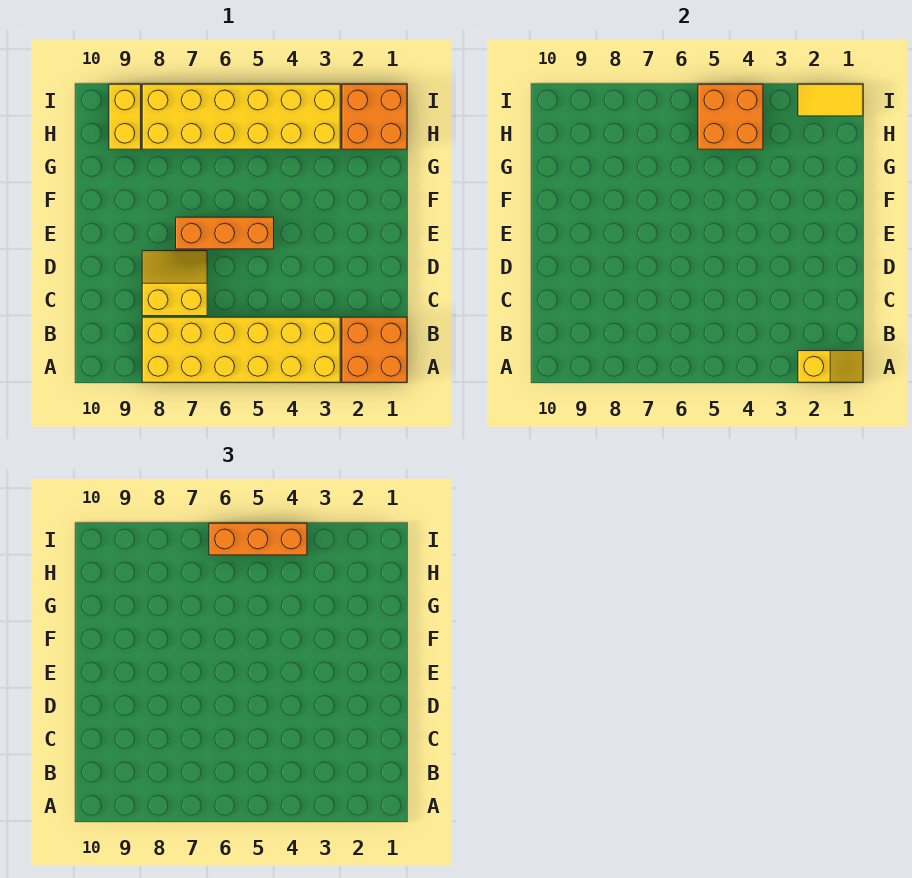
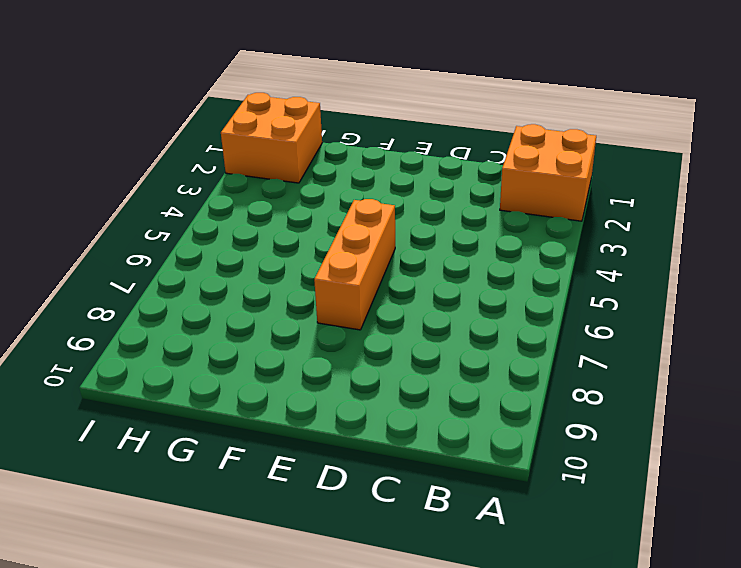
none -> yellow brick A3:B8 level 1
none -> yellow slope C7:D8 level 1 top C

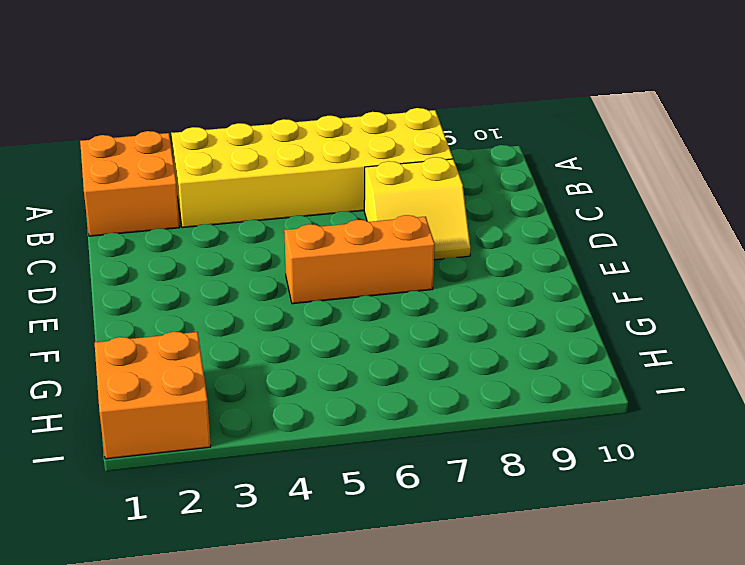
none -> yellow brick H3:I8 level 1
none -> yellow brick H9:I9 level 1

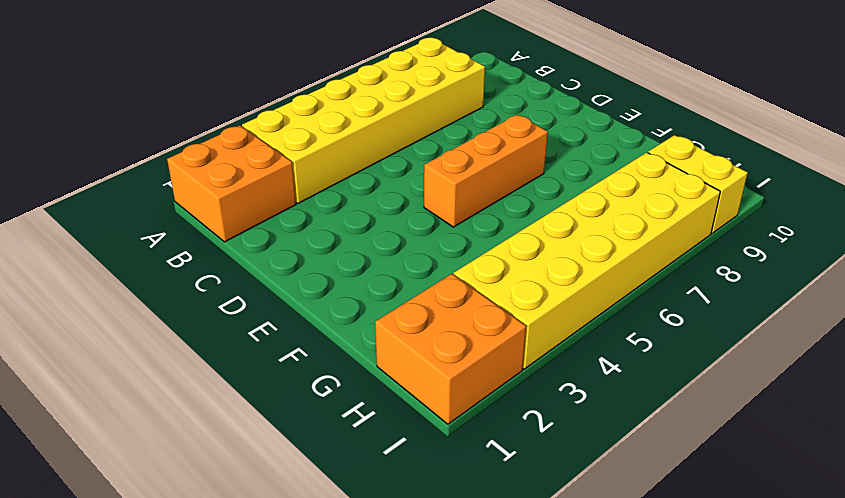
none -> yellow slope C7:D8 level 1 top C
none -> yellow slope A1:A2 level 2 top 2

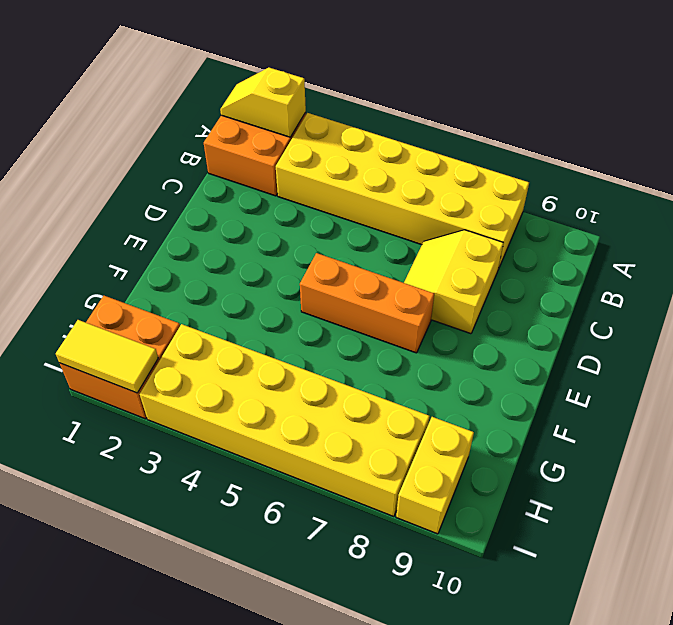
yellow slope C7:D8 level 1 top 8 -> yellow slope C7:D8 level 1 top C
none -> orange brick H4:I5 level 2
none -> orange brick I4:I6 level 3

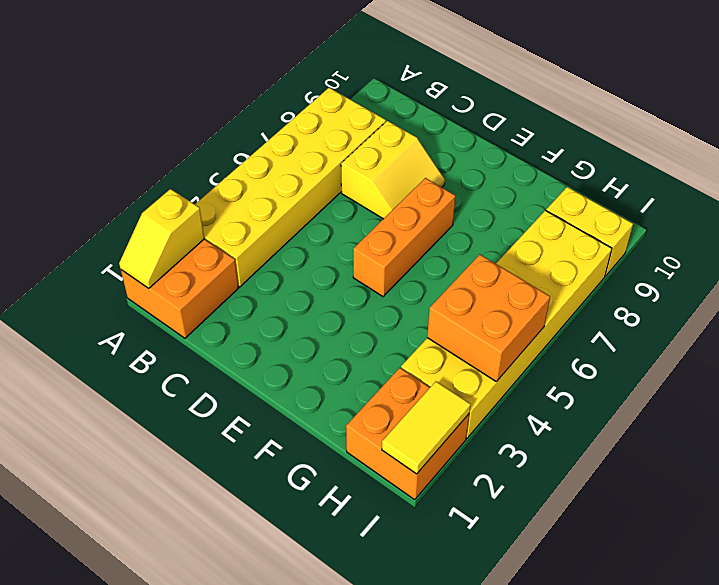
none -> orange brick I4:I6 level 3

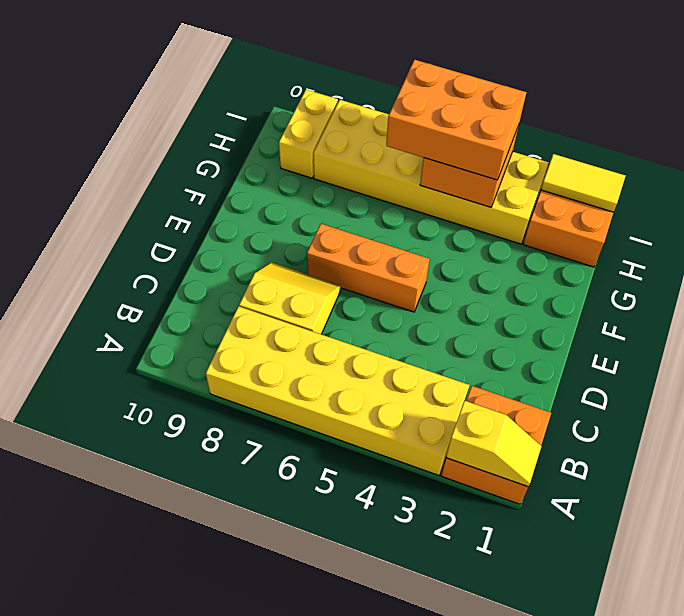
orange brick H4:I6 level 3 -> orange brick I4:I6 level 3

